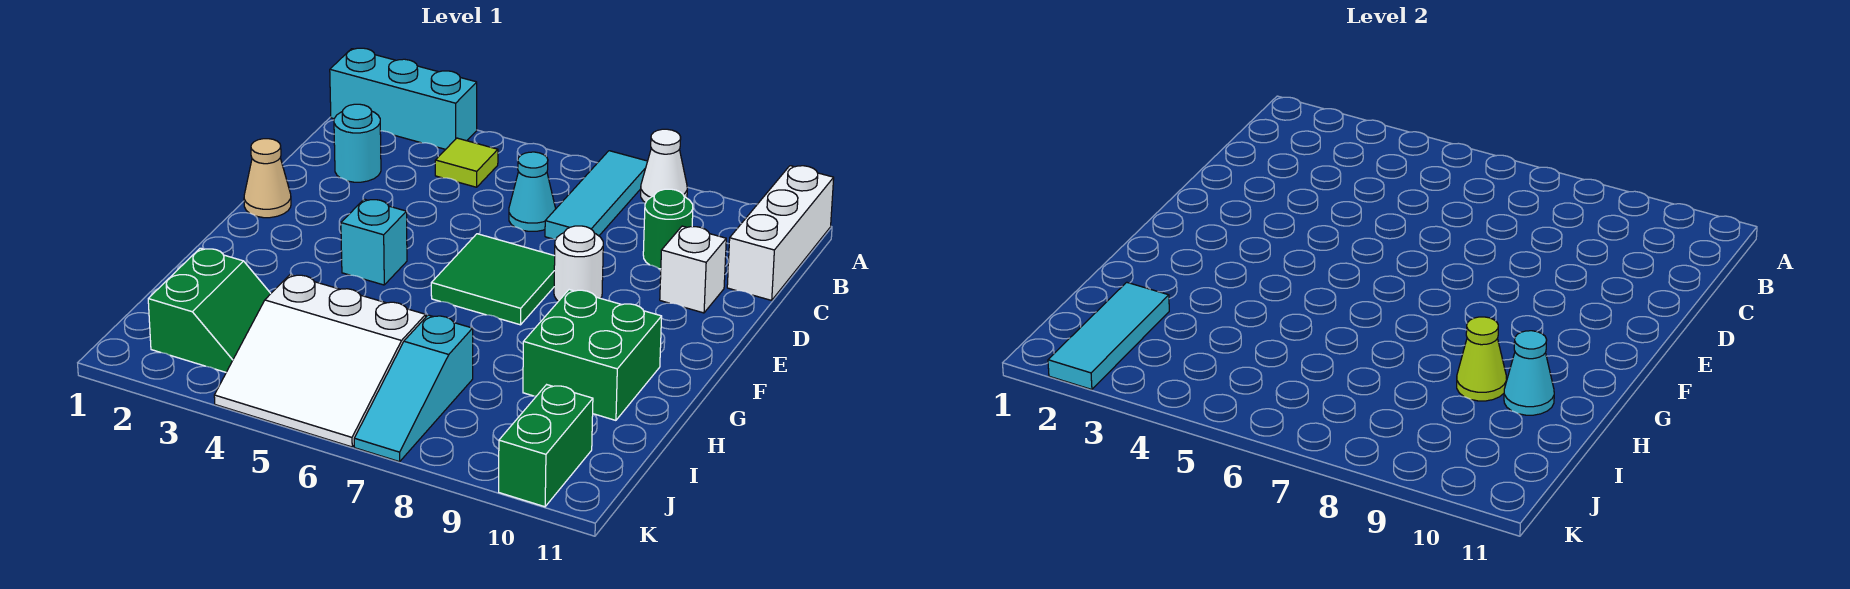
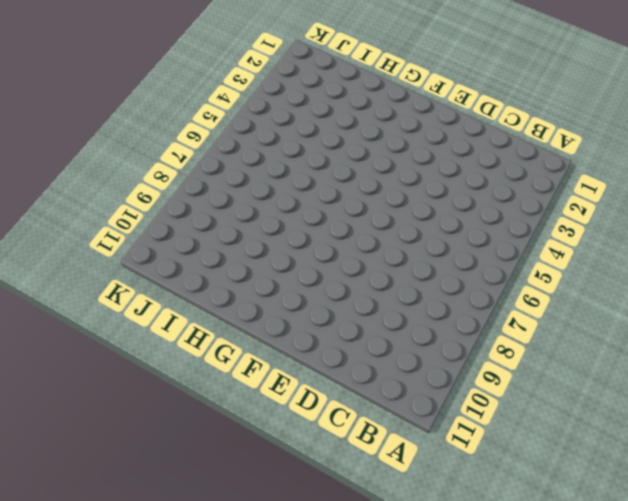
none -> cyan brick A1:A3 level 1
none -> cyan tile A7:C7 level 1
none -> white cone A8 level 1

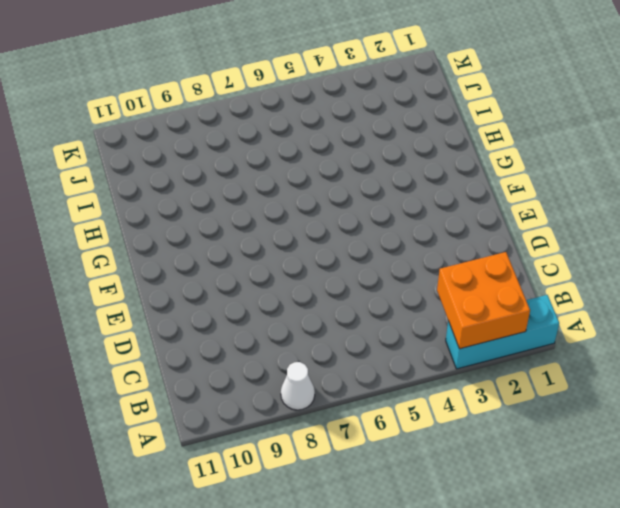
orange brick A2:B3 level 2 -> none
none -> cyan tile A7:C7 level 1
none -> white brick A11:C11 level 1
none -> lime tile B4 level 1

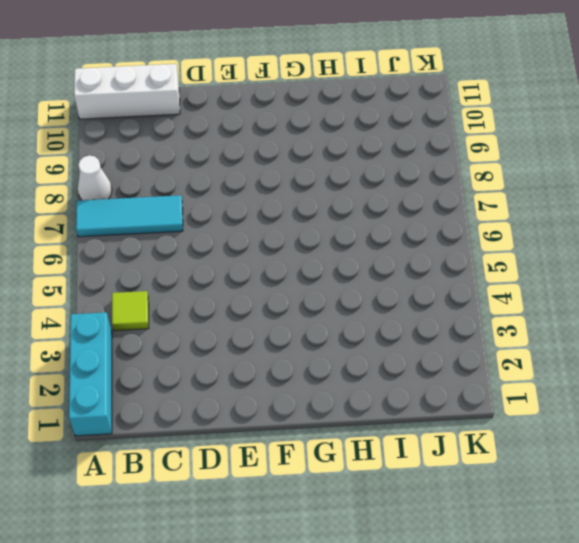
none -> cyan round brick C2 level 1
none -> cyan cone C6 level 1
none -> green round brick C9 level 1

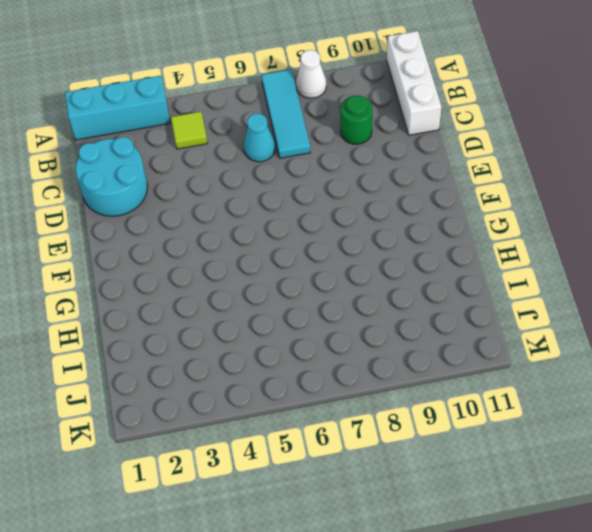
cyan round brick C1:D2 level 1 -> cyan round brick C2 level 1
none -> white brick D10 level 1
none -> tan cone E1 level 1
none -> green tile E6:F7 level 1

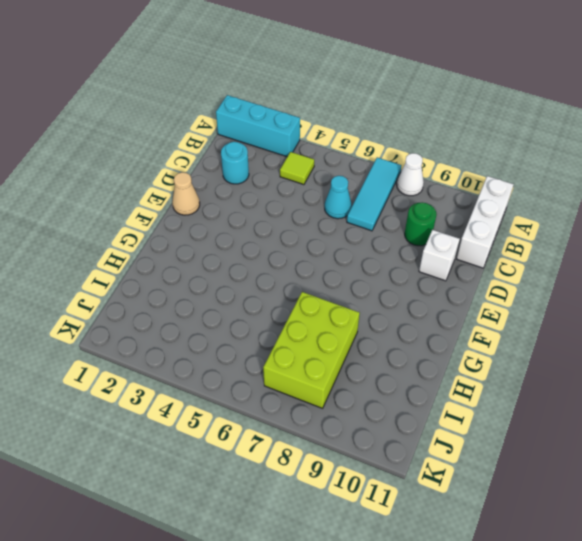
lime brick H7:J8 level 1 -> cyan slope I7:K7 level 1 top I
none -> green tile E6:F7 level 1
none -> white round brick E8 level 1
none -> cyan brick F4 level 1

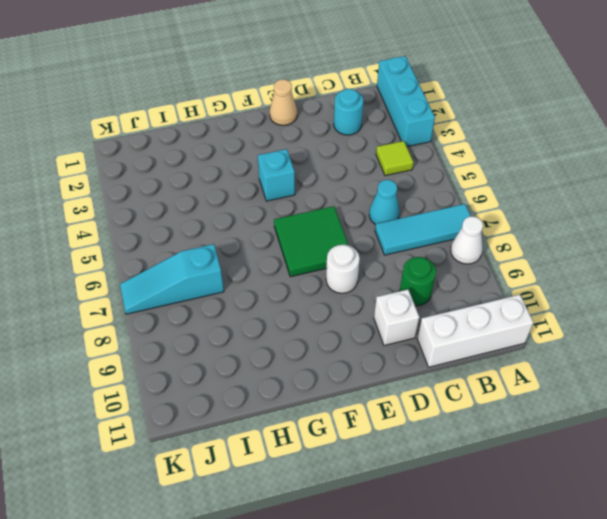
none -> green brick G9:H10 level 1
none -> green slope I2:J3 level 1 top 2
none -> white slope I4:K6 level 1 top I

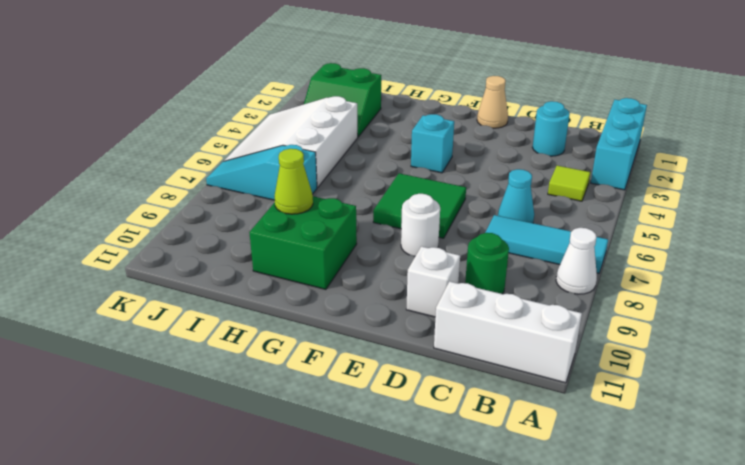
none -> green brick J10:K10 level 1
none -> cyan cone H10 level 2
none -> cyan tile I2:K2 level 2

